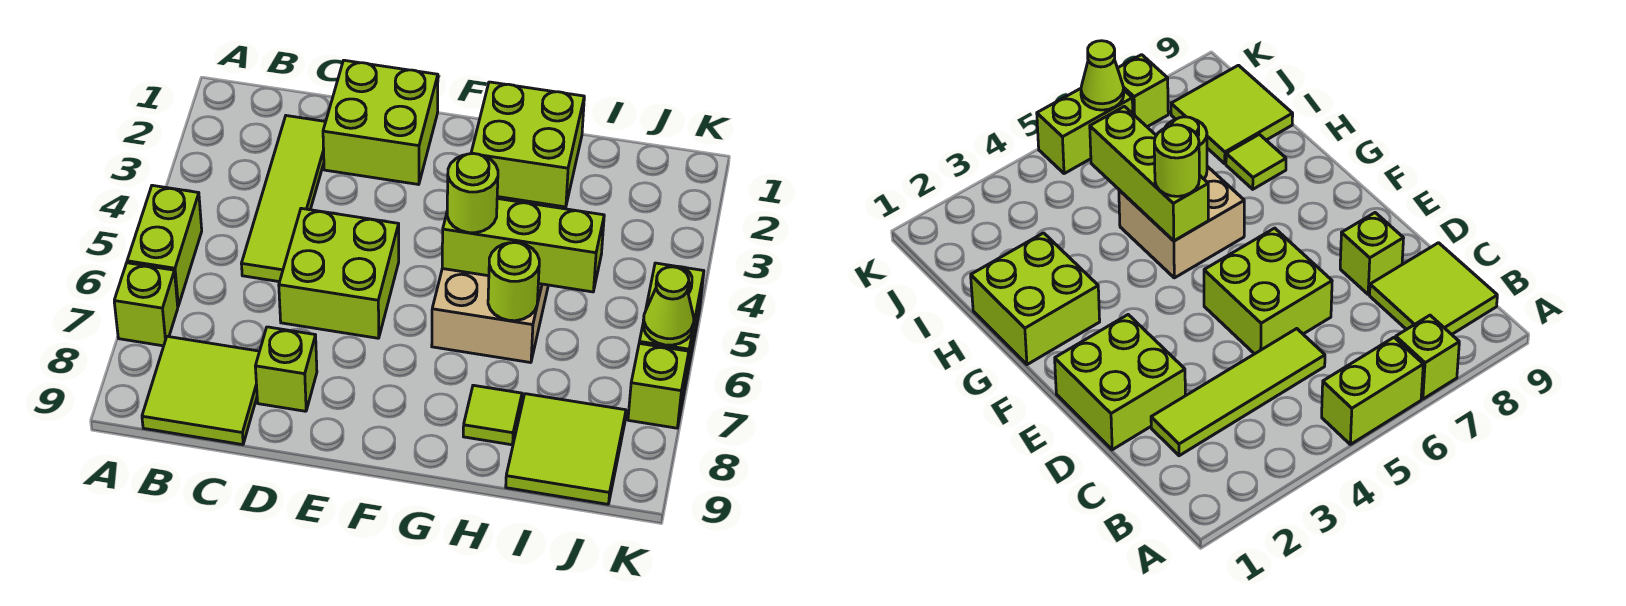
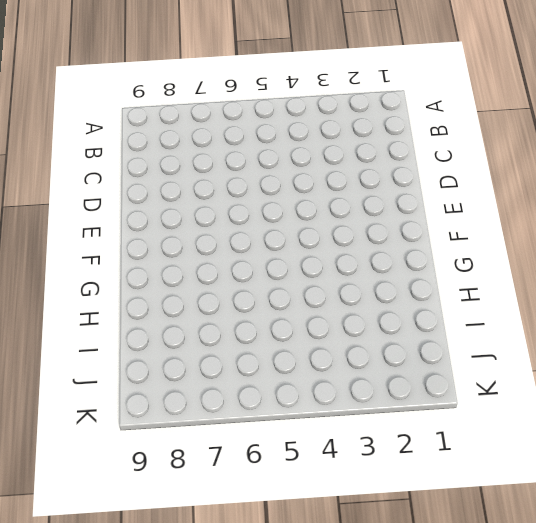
none -> lime brick A5:A6 level 1
none -> lime brick A7 level 1
none -> lime tile B8:C9 level 1

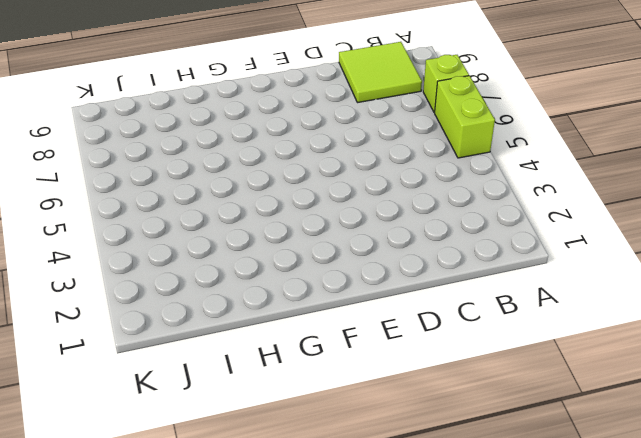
none -> lime tile C2:C5 level 1
none -> lime brick D1:E2 level 1
none -> lime brick D5:E6 level 1

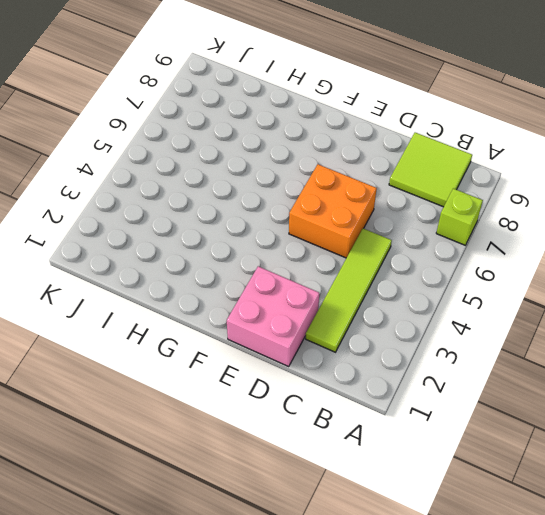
pink brick D1:E2 level 1 -> lime brick D1:E2 level 1
orange brick D5:E6 level 1 -> lime brick D5:E6 level 1
none -> lime brick A5:A6 level 1
none -> lime brick D8 level 1
none -> lime brick G1:H2 level 1

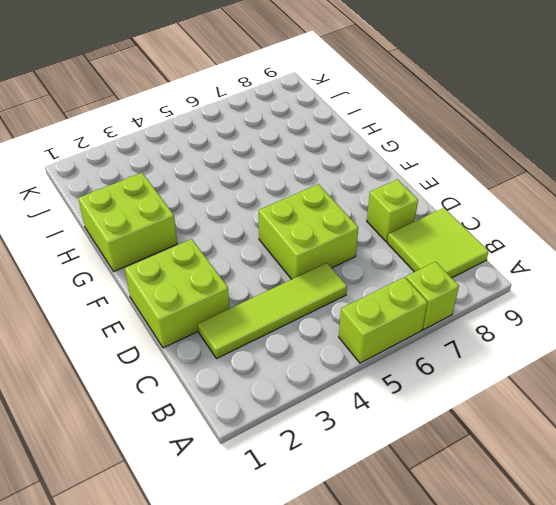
none -> tan brick G5:H6 level 1
none -> lime tile H8 level 1
none -> lime tile I8:J9 level 1

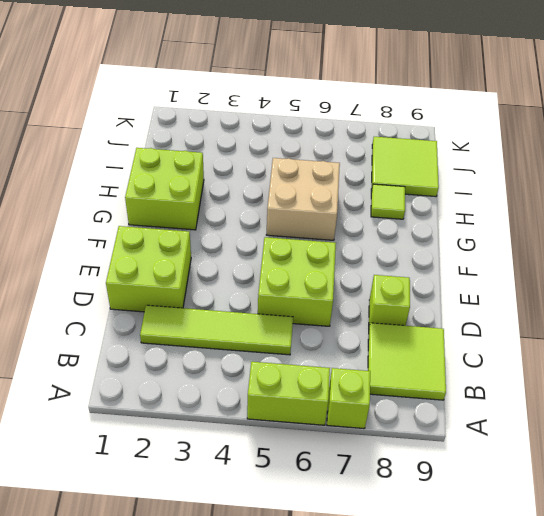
none -> lime brick K5:K6 level 1
none -> lime brick K7 level 1
none -> lime brick G5:I5 level 2

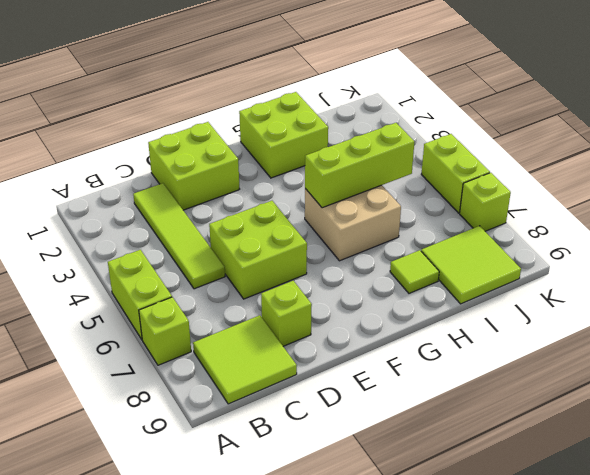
none -> lime round brick H6 level 2
none -> lime cone K6 level 2
none -> lime round brick G5 level 3

